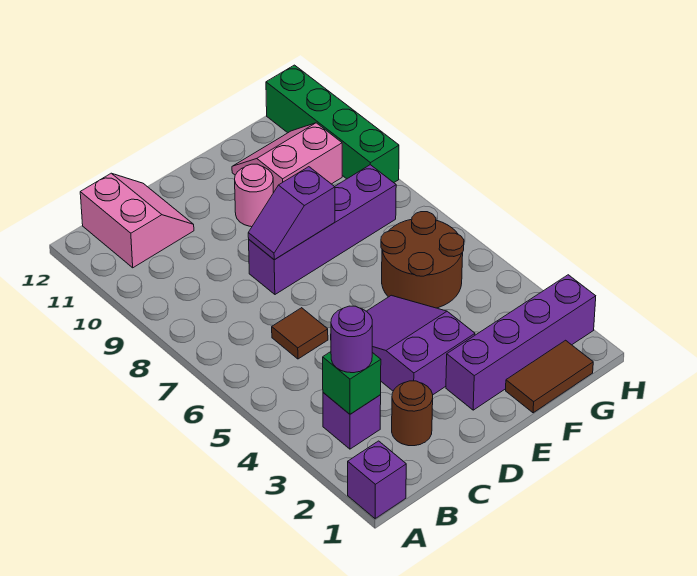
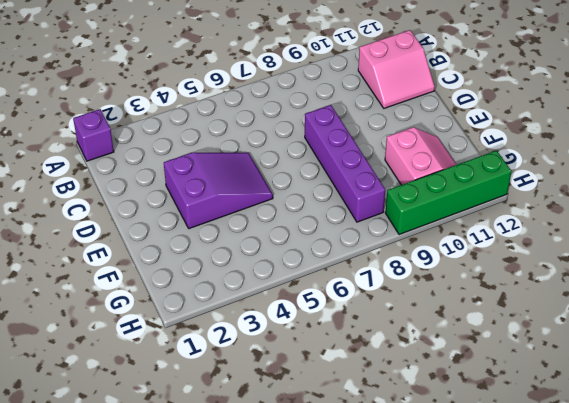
none -> purple brick B3 level 1
none -> brown round brick C2 level 1
none -> brown tile C6 level 1

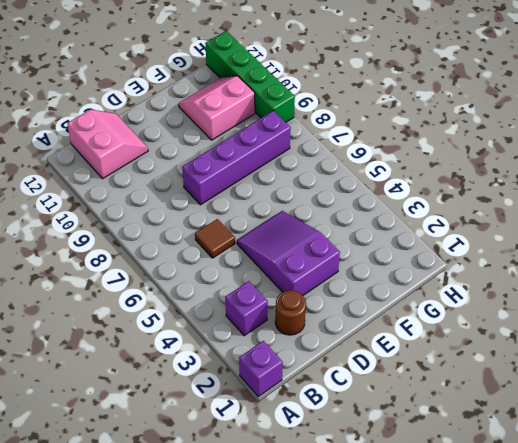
none -> purple brick E2:H2 level 1
none -> pink round brick E10 level 1
none -> brown tile F1:G1 level 1

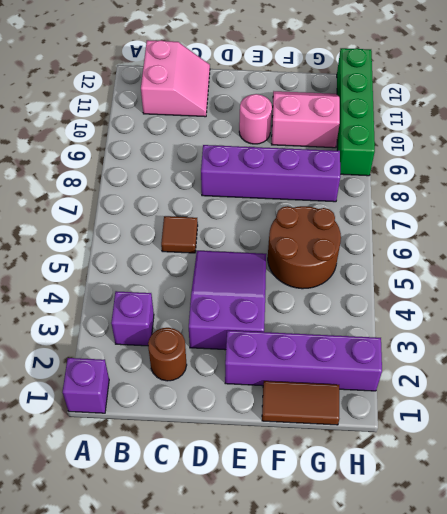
none -> green brick B3 level 2
none -> purple slope D8:E8 level 2 top E
none -> purple round brick B3 level 3

